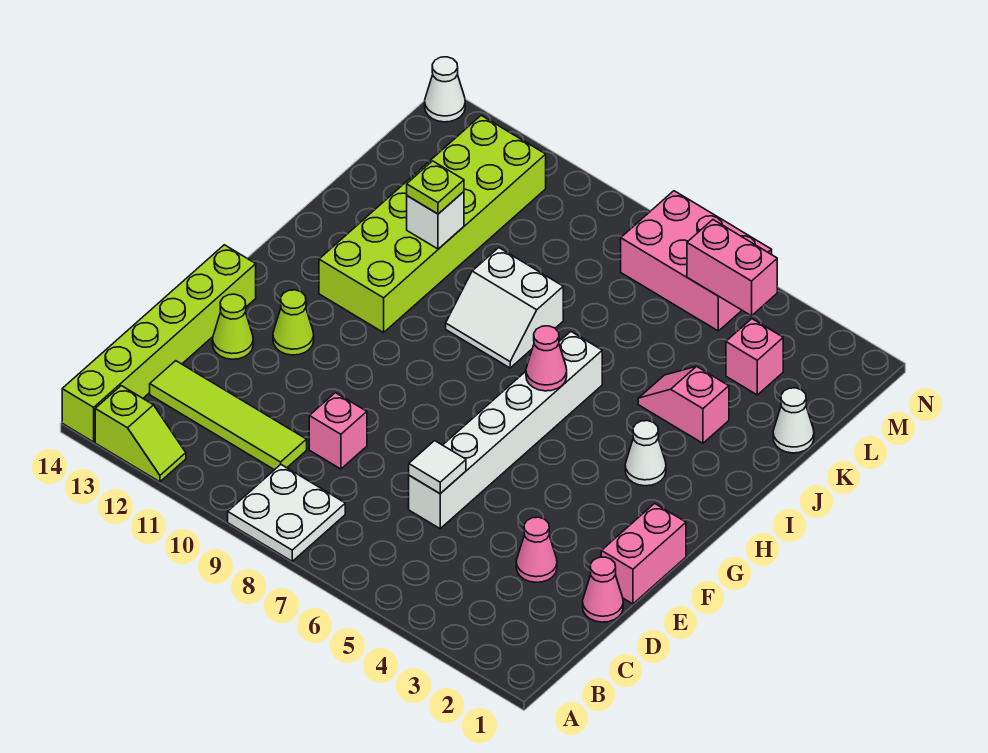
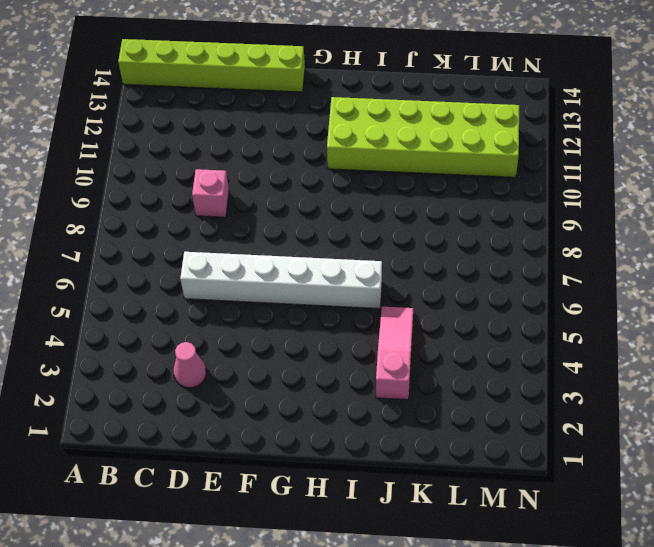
pink slope J3:J5 level 1 top 3 -> pink slope J3:J4 level 1 top 3
none -> white plate A8:B9 level 1
none -> lime slope A12:A13 level 1 top 13
none -> lime tile C10:C13 level 1

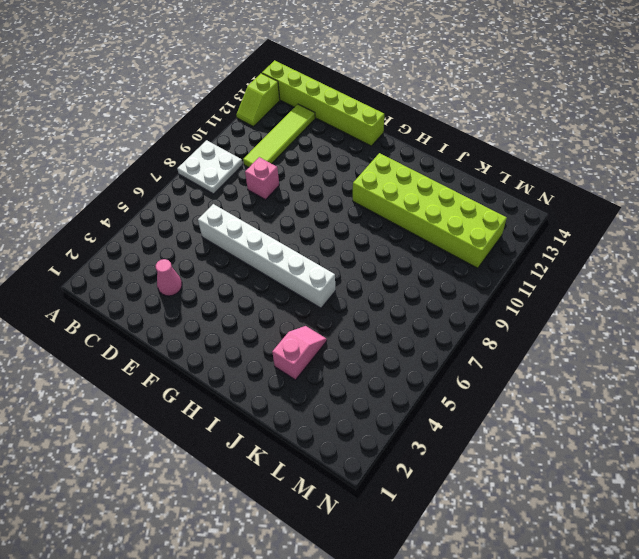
none -> pink cone D1 level 1
none -> pink brick E1:F1 level 1
none -> lime cone E13 level 1

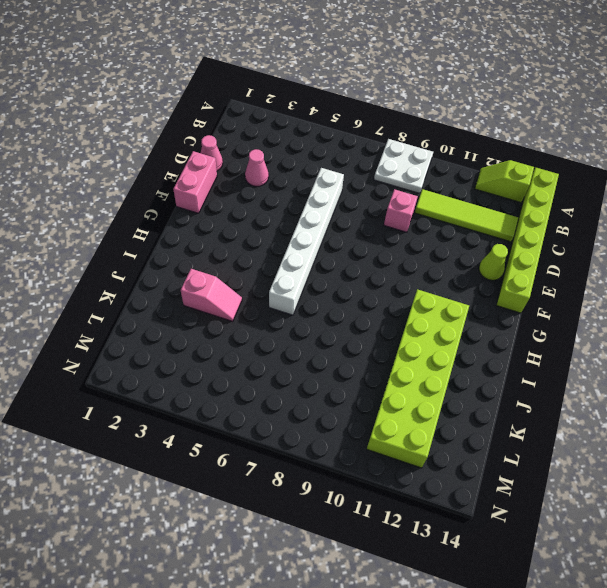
none -> lime cone F12 level 1
none -> white cone H3 level 1
none -> white slope I8:J9 level 1 top J

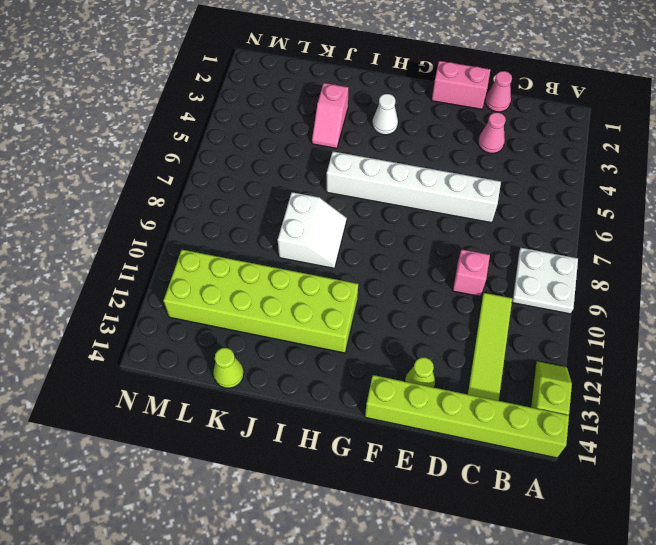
lime cone K14 level 1 -> lime cone F12 level 1
none -> white cone K1 level 1
none -> pink brick L3 level 1
none -> pink brick M5:N7 level 1

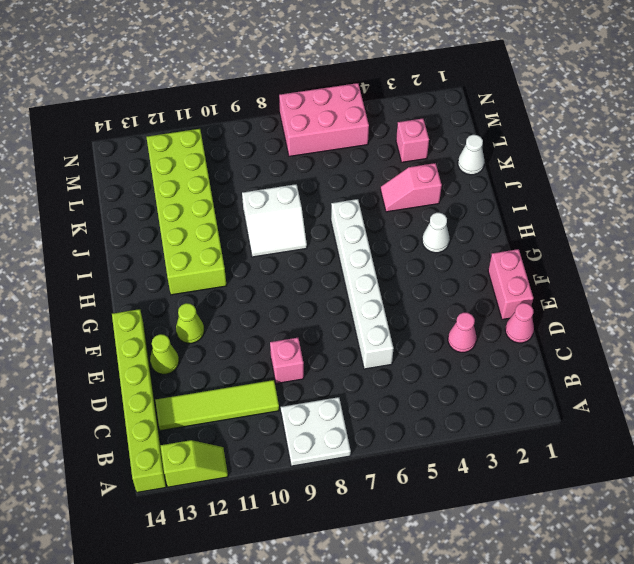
none -> white cone N14 level 1
none -> white tile D6 level 2
none -> pink cone H6 level 2

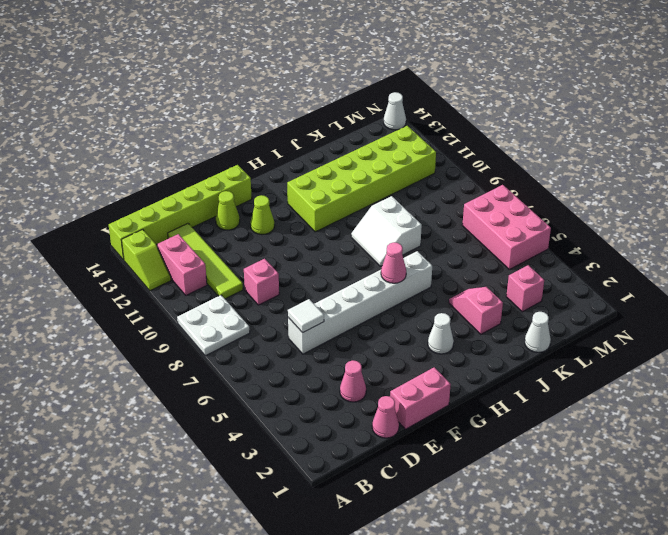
pink brick B11:B12 level 1 -> pink brick M4:M5 level 2
none -> white brick J11 level 2
none -> lime plate J11 level 3

